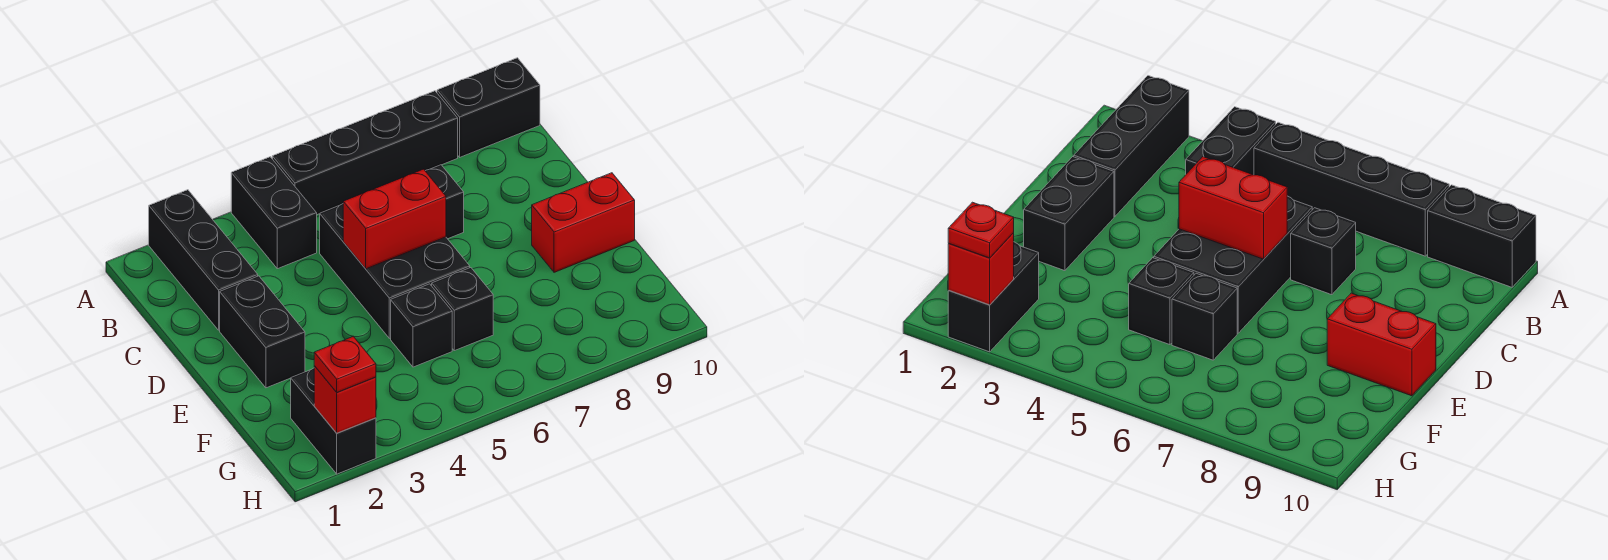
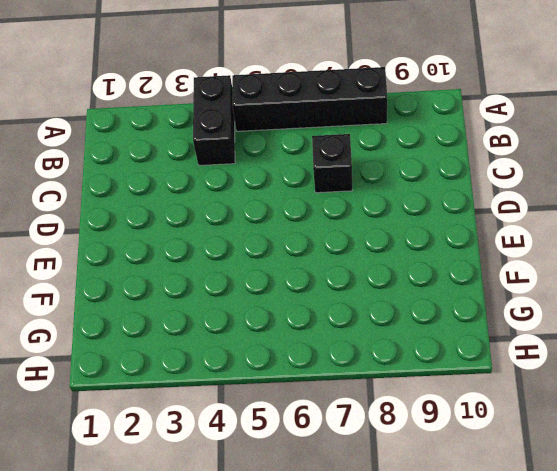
none -> black brick A2:C2 level 1
none -> black brick A9:A10 level 1
none -> black brick C5:E6 level 1

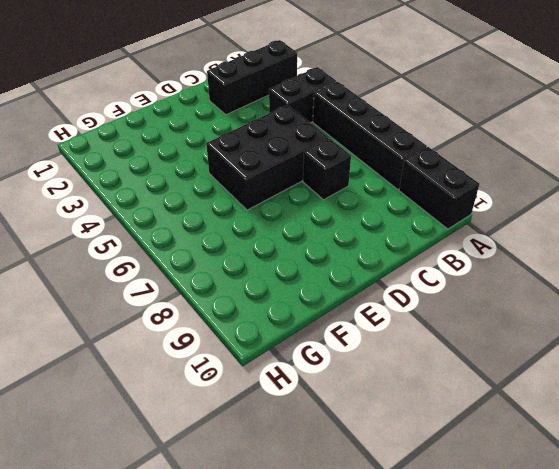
none -> black brick D2:E2 level 1
none -> red brick E9:E10 level 1
none -> black brick F5 level 1

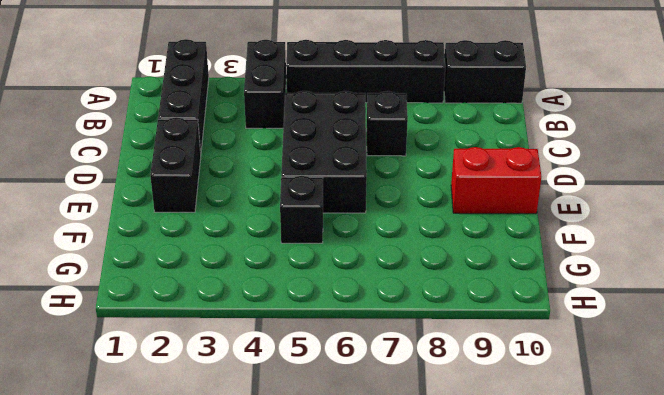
none -> black brick F6 level 1
none -> black brick G2:H2 level 1
none -> red brick D5:D6 level 2

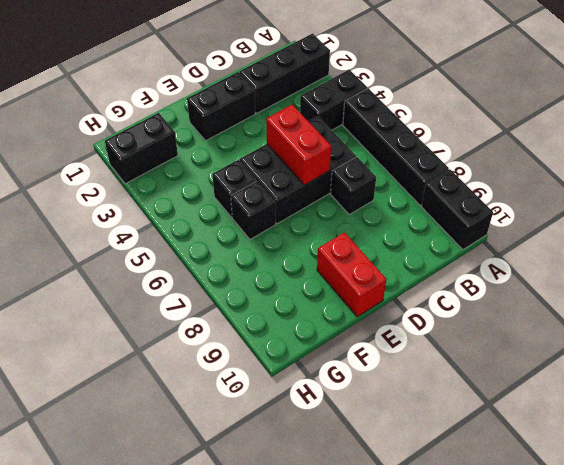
none -> red brick H2 level 2
none -> red plate H2 level 3

